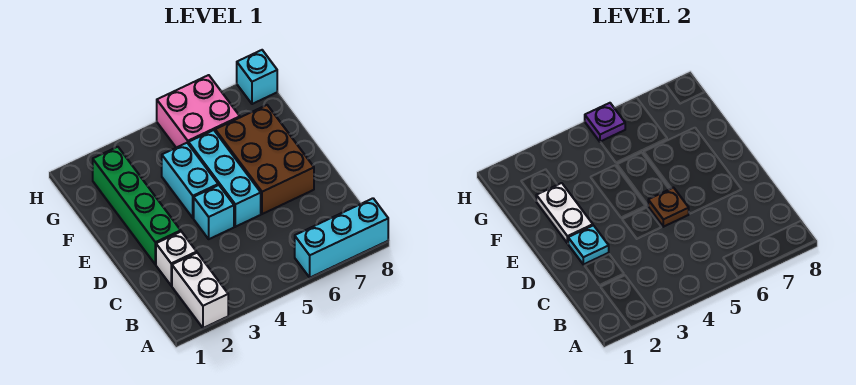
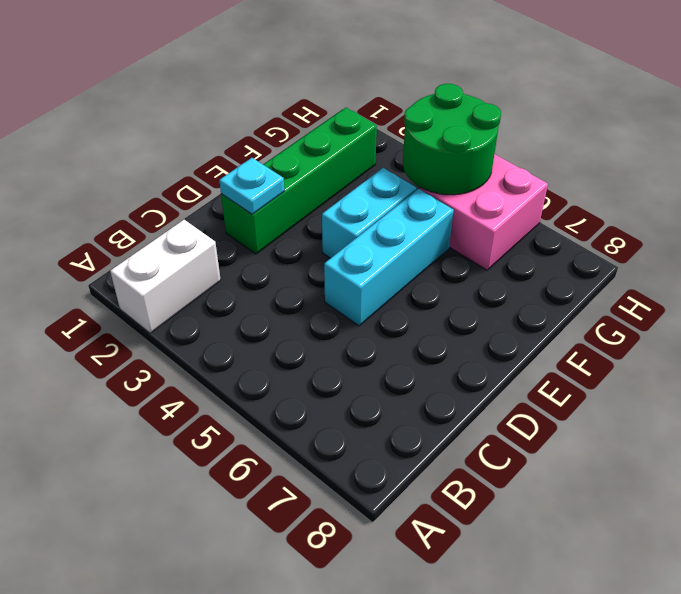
green round brick G4:H5 level 2 -> purple plate H5 level 2
none -> cyan brick A6:A8 level 1
none -> white brick C2 level 1
none -> cyan brick D4 level 1

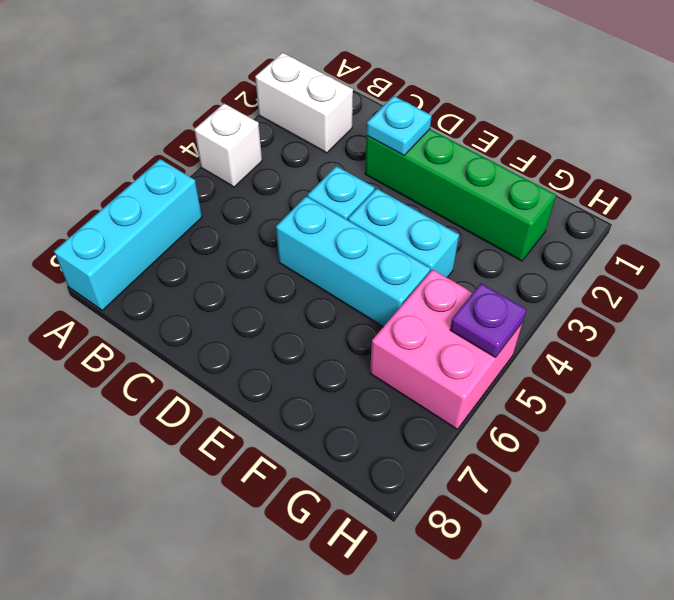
white brick A4 level 1 -> white brick C2 level 1
none -> brown brick D6:F7 level 1
none -> cyan brick H8 level 1
none -> brown plate D5 level 2

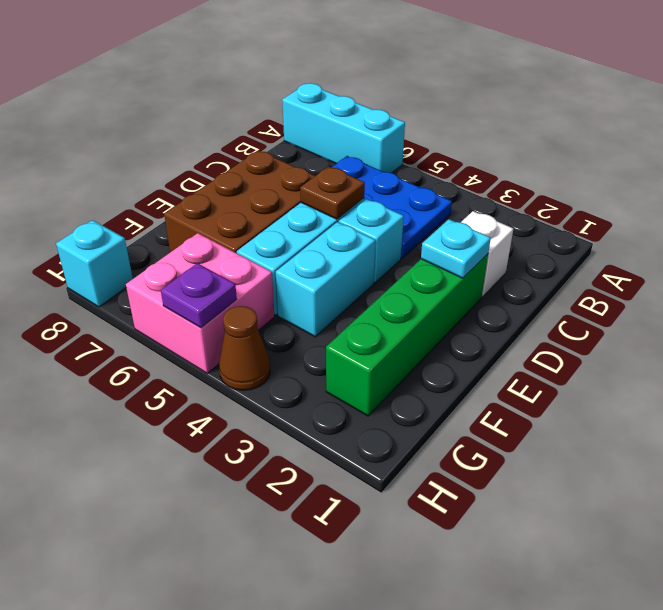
blue plate B4:C6 level 1 -> none
brown cone H4 level 1 -> none
none -> white brick A2:B2 level 1
none -> white plate E2:F2 level 2

